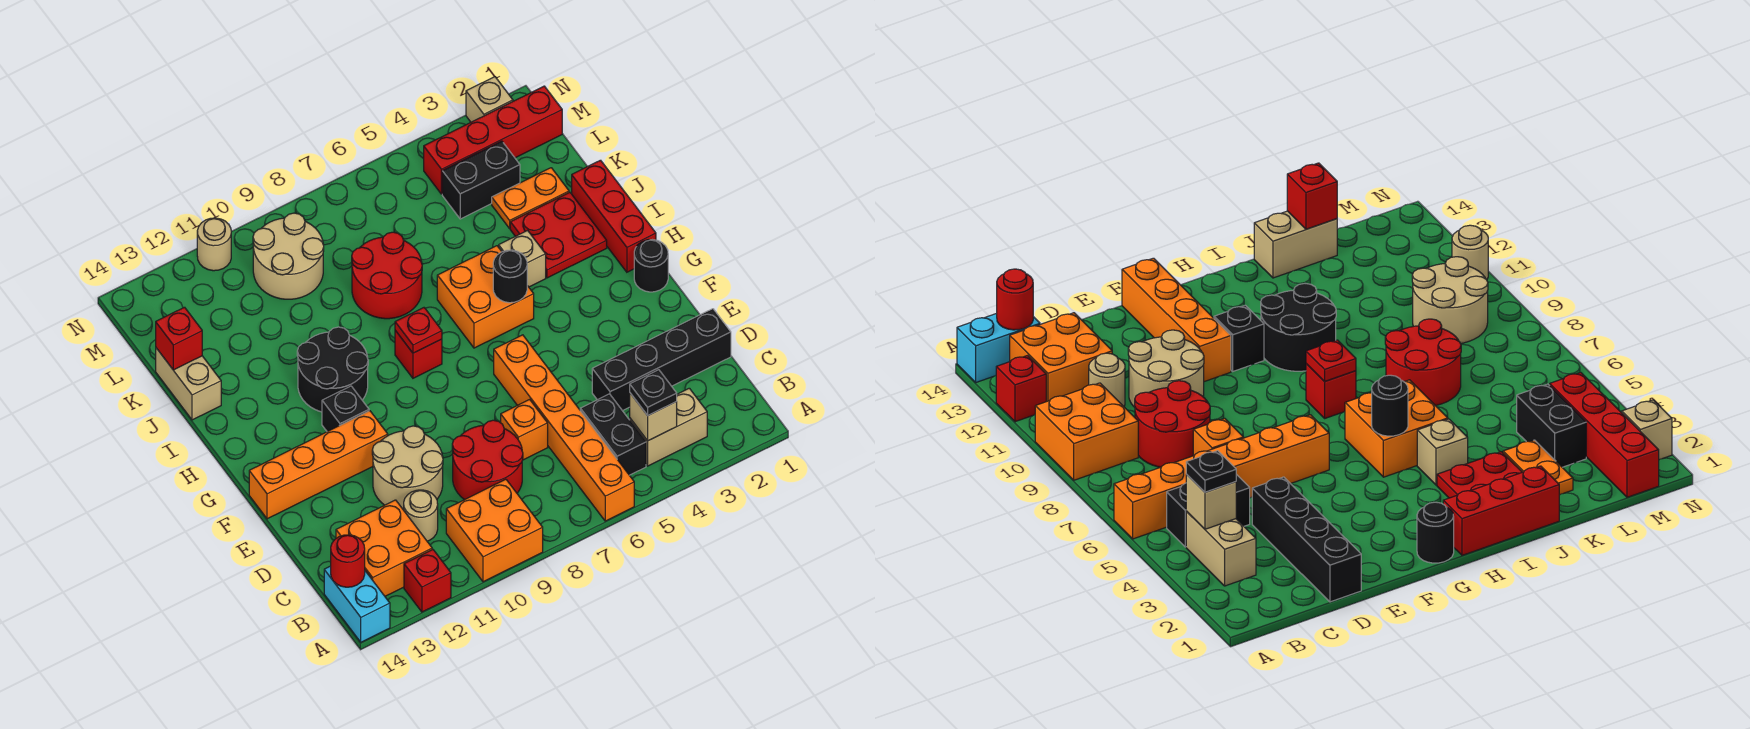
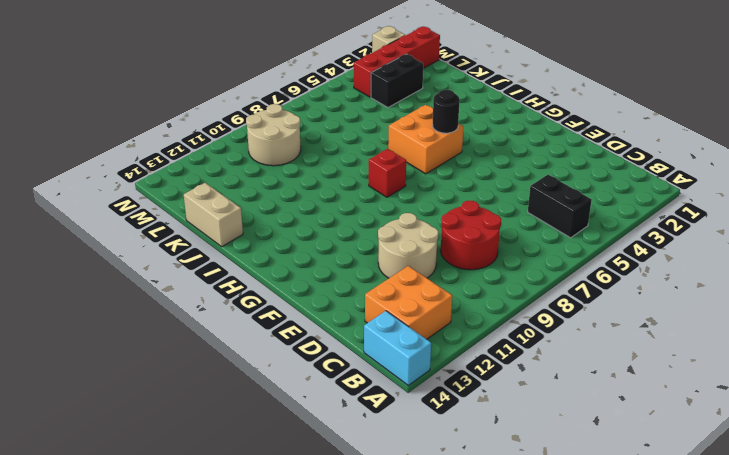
none -> orange brick A6:F6 level 1
none -> orange brick A9:B10 level 1
none -> red brick A12 level 1
none -> tan brick B3:B4 level 1

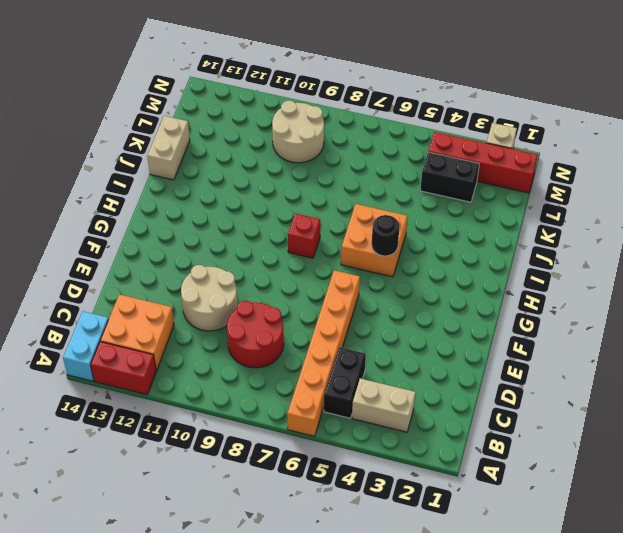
red brick A12:A13 level 1 -> red brick A12 level 1
none -> orange brick A9:B10 level 1
none -> tan round brick C11 level 1
none -> black brick D1:D4 level 1
none -> orange brick D7 level 1

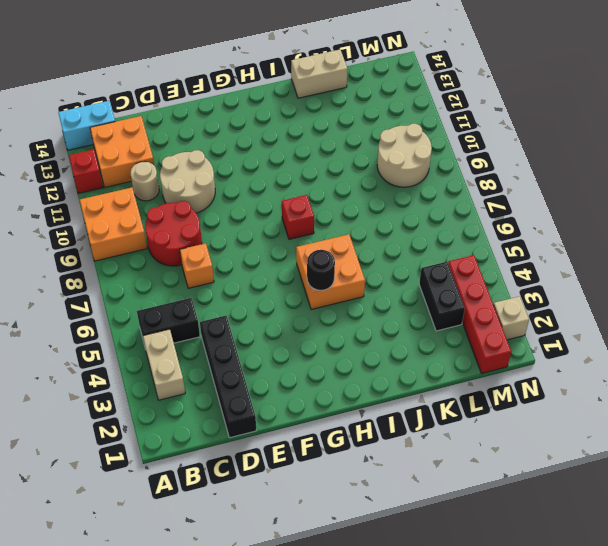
none -> orange brick A6:F6 level 1
none -> orange brick F11:F14 level 1
none -> black round brick G1 level 1
none -> black brick G11 level 1

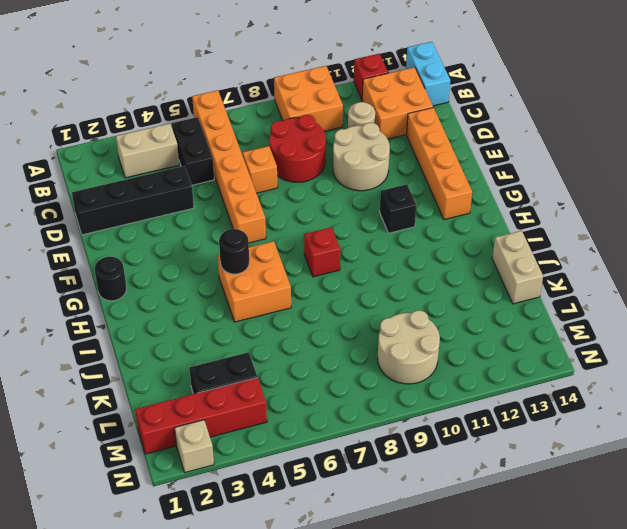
orange brick D13:G13 level 1 -> orange brick F11:F14 level 1
none -> red brick H1:J1 level 1
none -> black round brick H10:I11 level 1
none -> red plate I2:J3 level 1
none -> tan brick I4 level 1

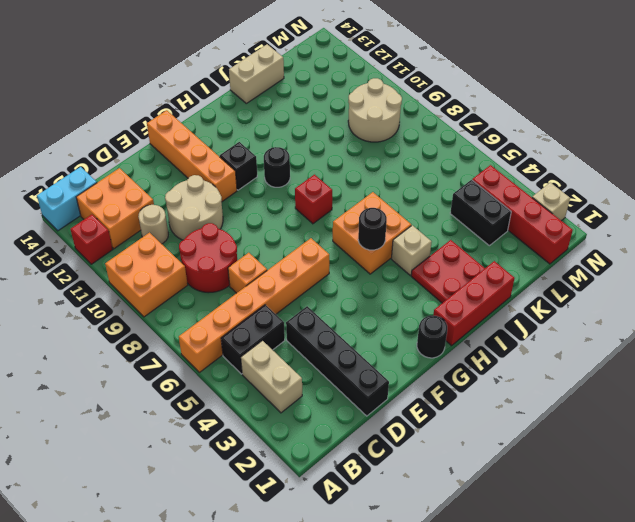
black round brick H10 level 1 -> black round brick H10:I11 level 1
none -> red round brick J7:K8 level 1
none -> orange plate K2:K3 level 1
none -> tan round brick N11 level 1
none -> tan brick B4 level 2

